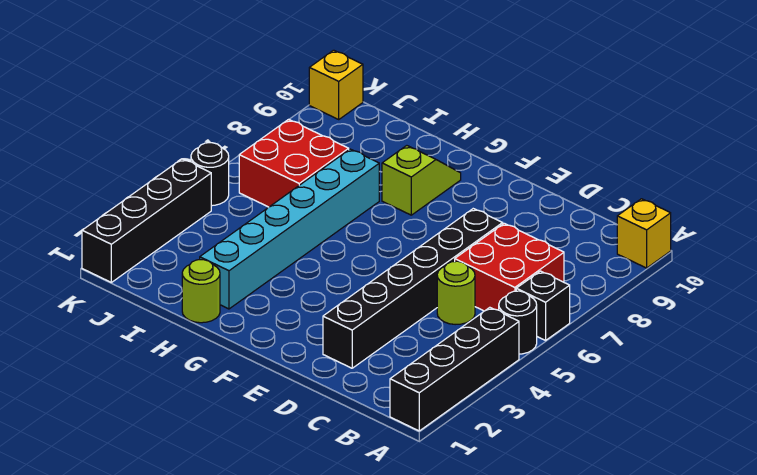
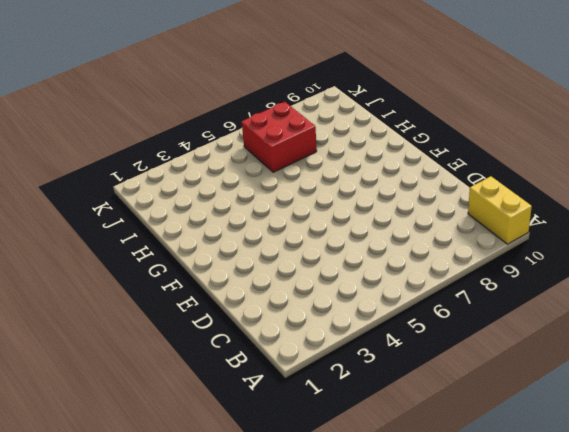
yellow brick A10:B10 level 1 -> yellow brick A10 level 1
none -> black brick A1:A4 level 1
none -> black round brick A5 level 1
none -> black brick A6 level 1

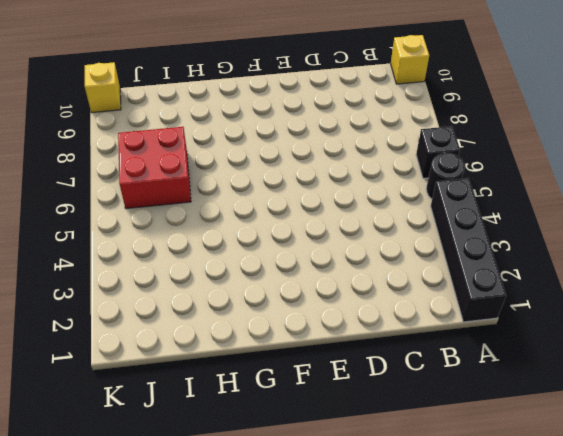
none -> red brick B6:C7 level 1
none -> lime round brick C5 level 1
none -> black brick D2:D7 level 1

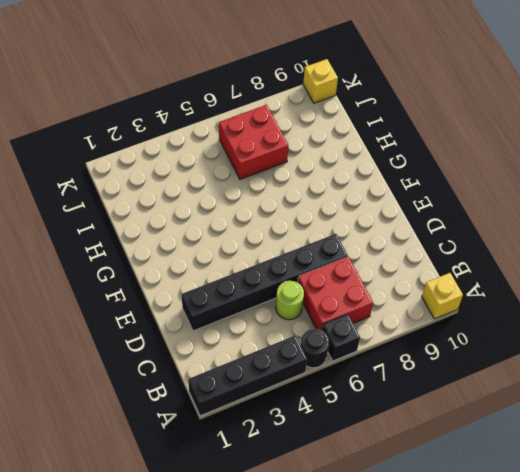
none -> lime slope G8:G9 level 1 top 8
none -> lime round brick H1 level 1
none -> cyan brick H2:H7 level 1

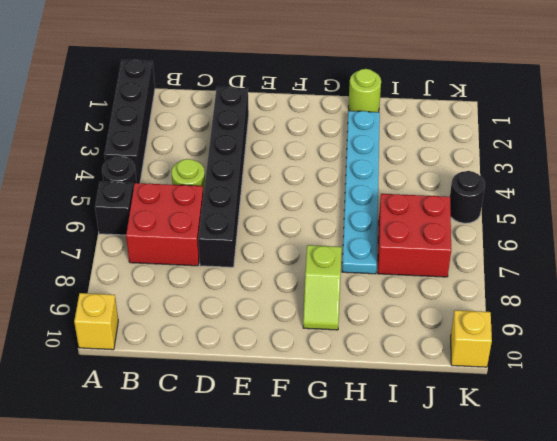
cyan plate H2:H7 level 1 -> cyan brick H2:H7 level 1
none -> black brick K1:K4 level 1

